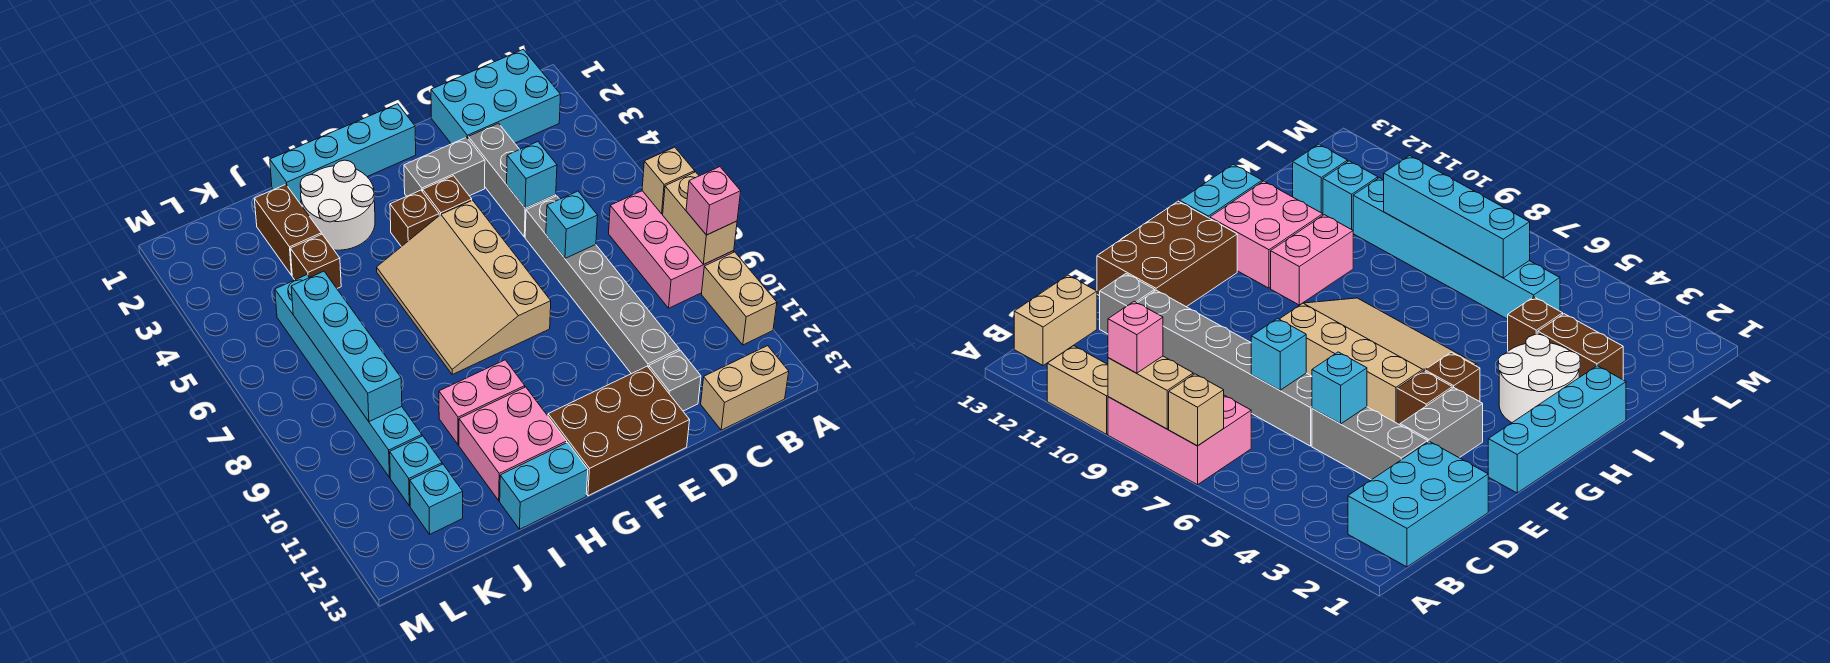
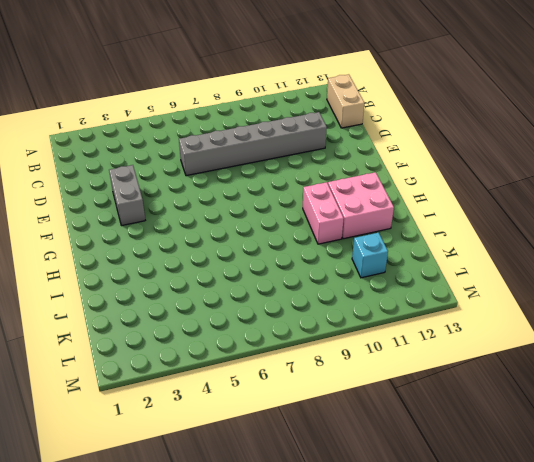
none -> pink brick A7:B9 level 1
none -> tan brick A10:A11 level 1
none -> cyan brick B1:D2 level 1

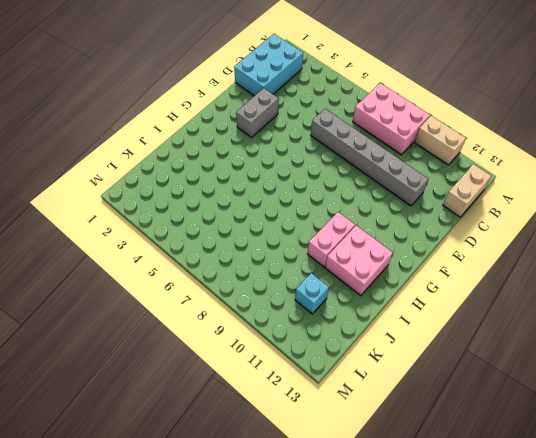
none -> grey brick D3:D5 level 1
none -> grey brick D12 level 1
none -> brown brick E12:G13 level 1

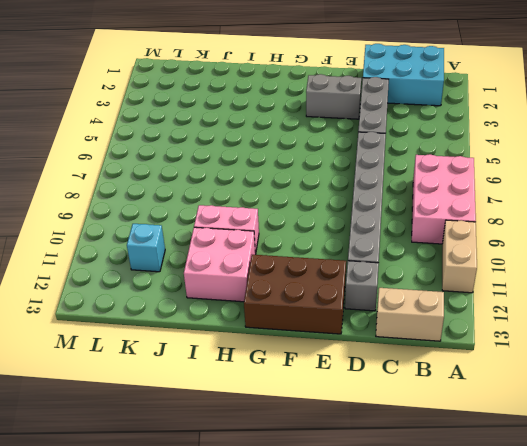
none -> cyan brick F1:I1 level 1
none -> brown brick F4 level 1
none -> tan slope F5:H8 level 1 top F

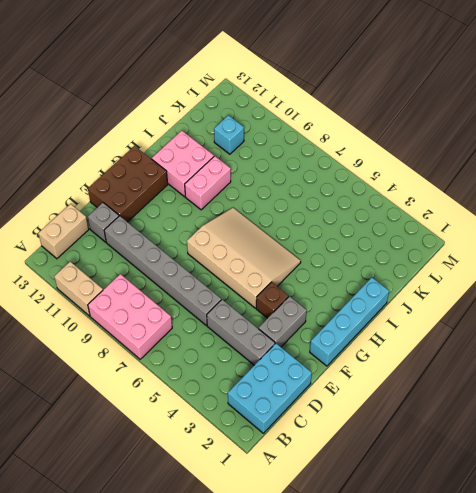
none -> brown brick G4 level 1
none -> white round brick H2:I3 level 1
none -> cyan brick H13:I13 level 1

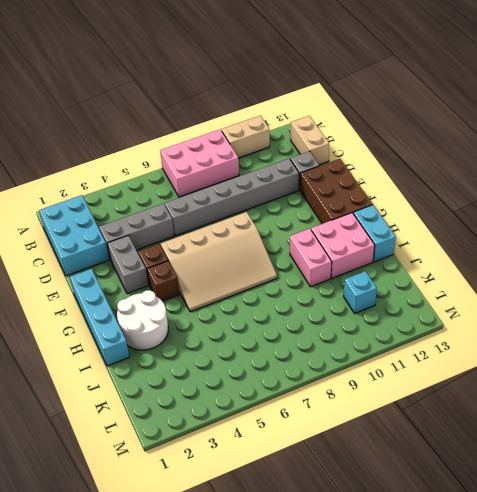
none -> brown brick J2:J3 level 1
none -> brown brick J4 level 1
none -> cyan brick K5:K10 level 1

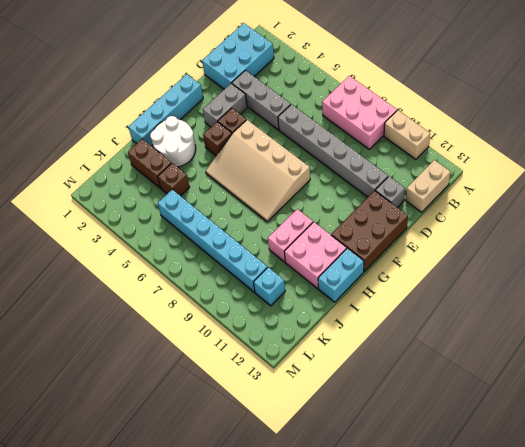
none -> cyan brick K12 level 1
none -> tan brick A7 level 2
none -> tan brick A8:A9 level 2

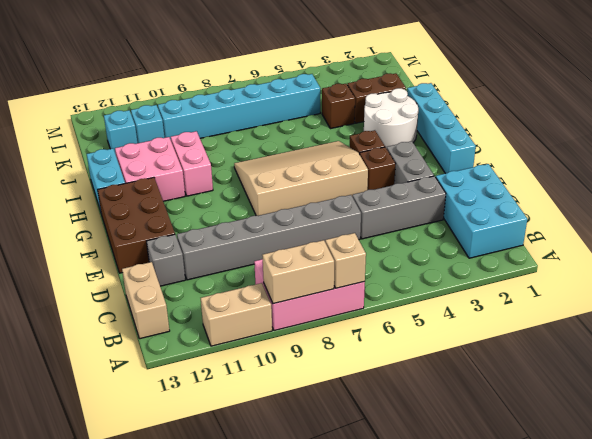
none -> cyan brick D5 level 2
none -> cyan brick D7 level 2
none -> cyan brick K6:K9 level 2

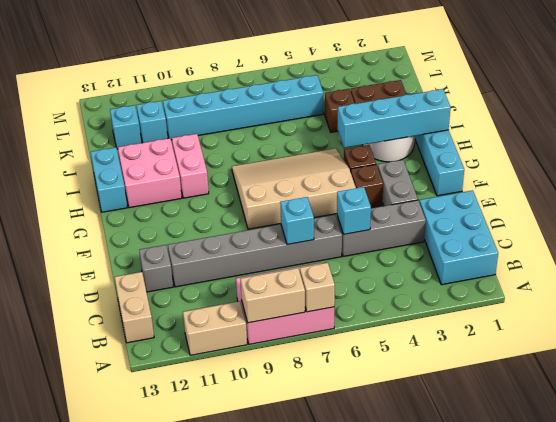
cyan brick H1:H4 level 2 -> cyan brick K6:K9 level 2
none -> brown brick E12:G13 level 1
none -> pink brick A9 level 3

